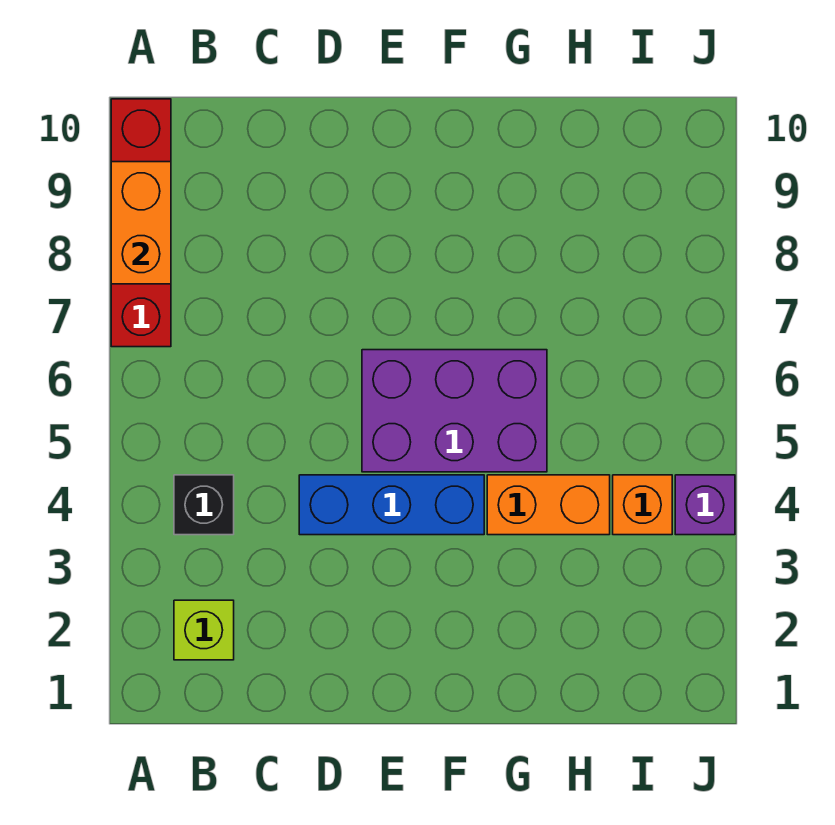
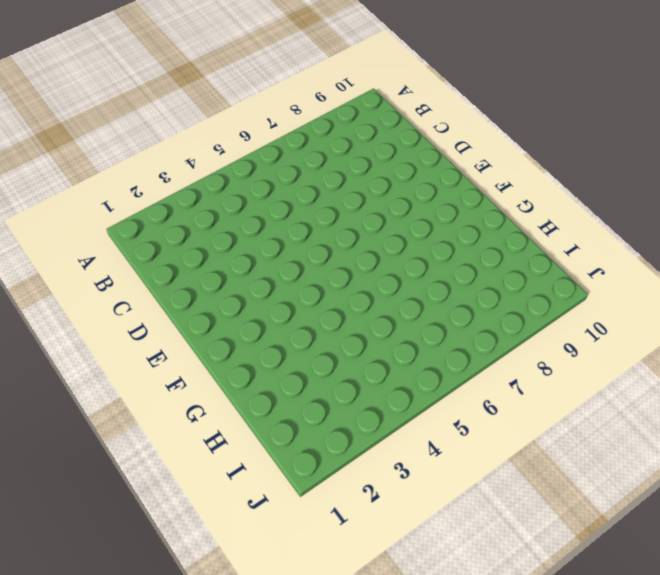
none -> red brick A7:A10 level 1
none -> lime brick B2 level 1

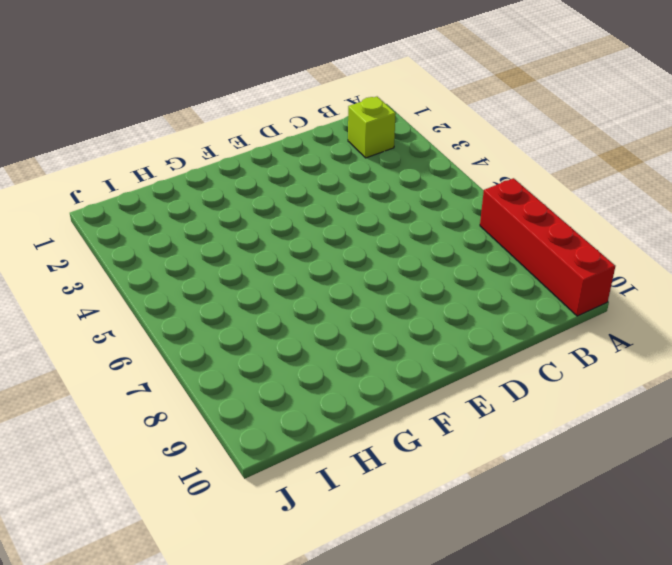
none -> black brick B4 level 1
none -> blue brick D4:F4 level 1

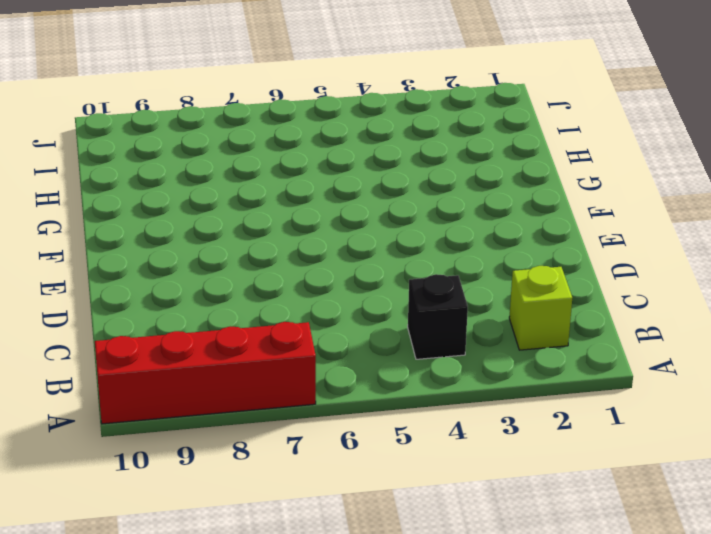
none -> blue brick D4:F4 level 1
none -> purple brick E5:G6 level 1

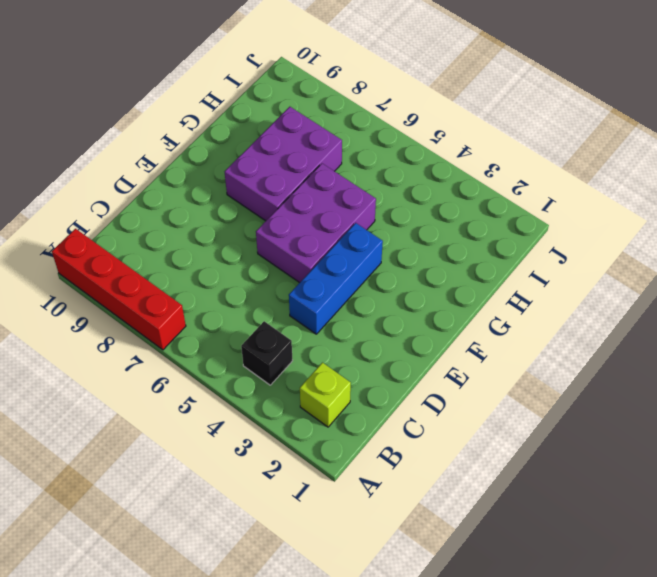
purple brick F7:H8 level 1 -> none
none -> orange brick G4:H4 level 1
none -> orange brick I4 level 1

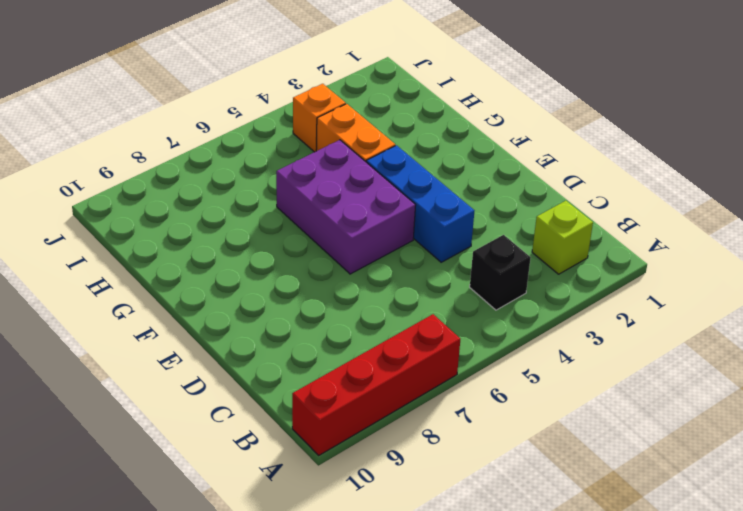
none -> purple brick J4 level 1
none -> orange brick A8:A9 level 2

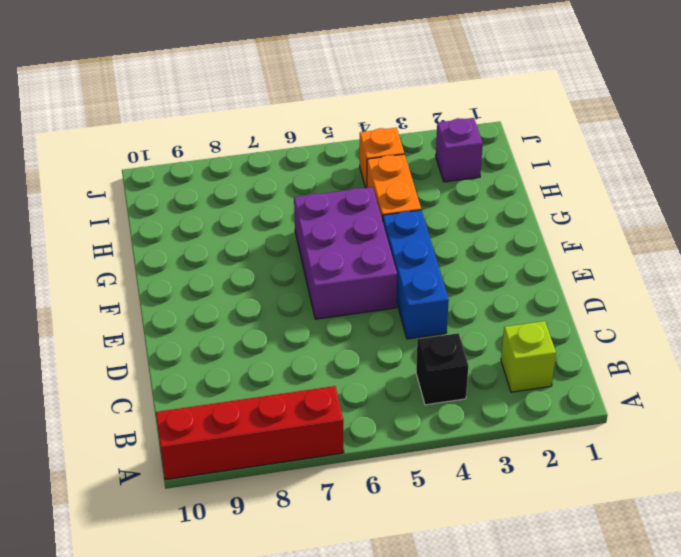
purple brick I2 level 1 -> purple brick J4 level 1
none -> orange brick A8:A9 level 2

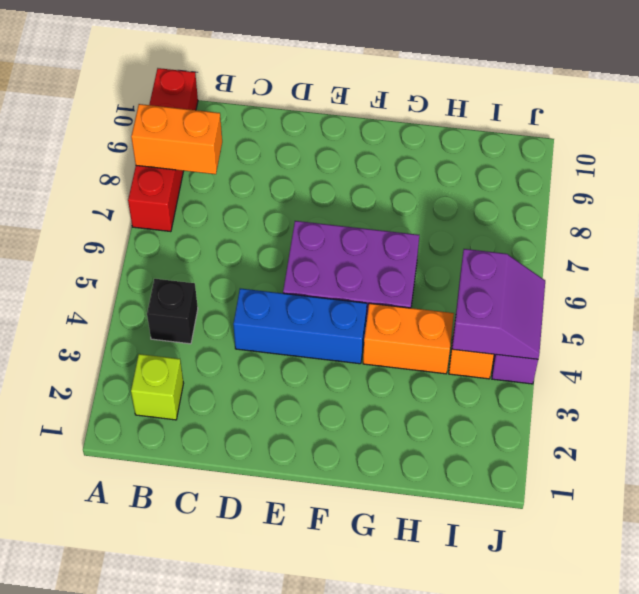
orange brick A8:B8 level 2 -> orange brick A8:A9 level 2
purple slope I4:J5 level 2 top I -> none

